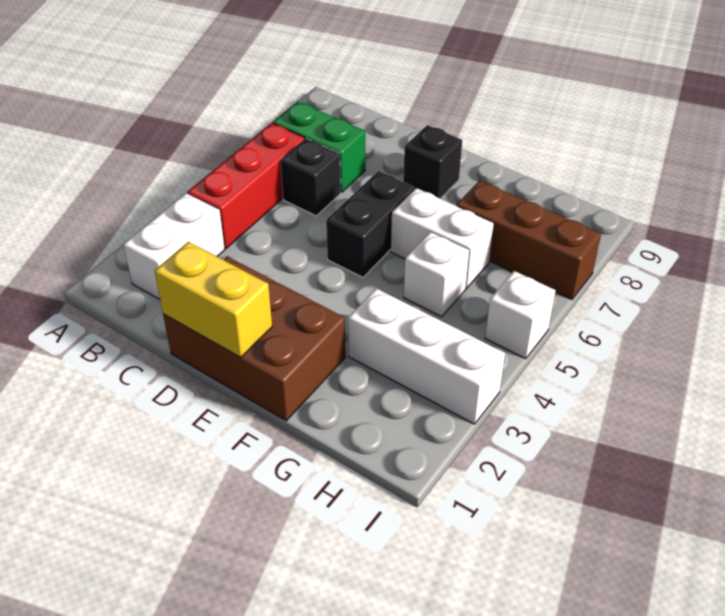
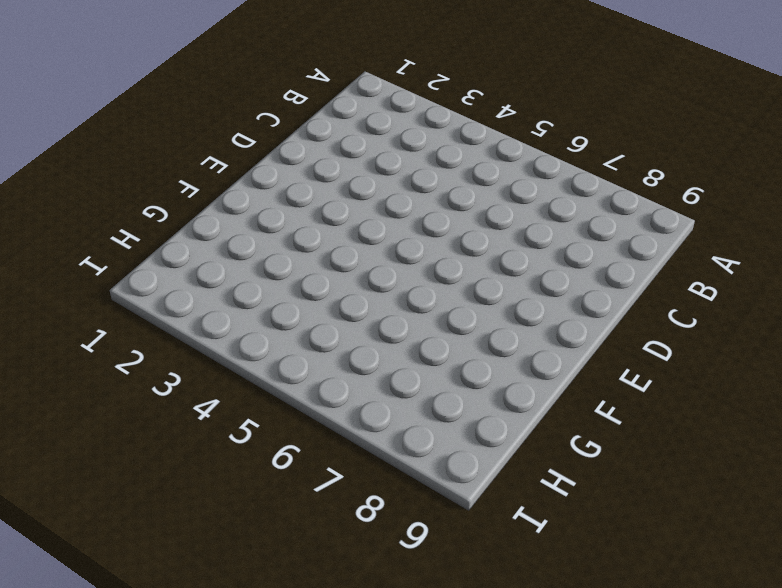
none -> white brick B2:B3 level 1
none -> red brick B4:B6 level 1
none -> green brick B7:C7 level 1

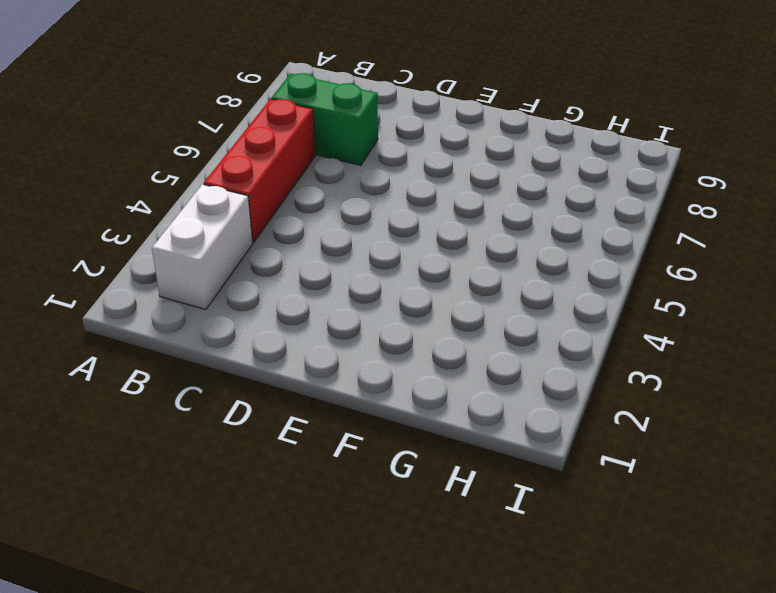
none -> black brick C6 level 1
none -> brown brick D1:F2 level 1
none -> black brick E5:E6 level 1

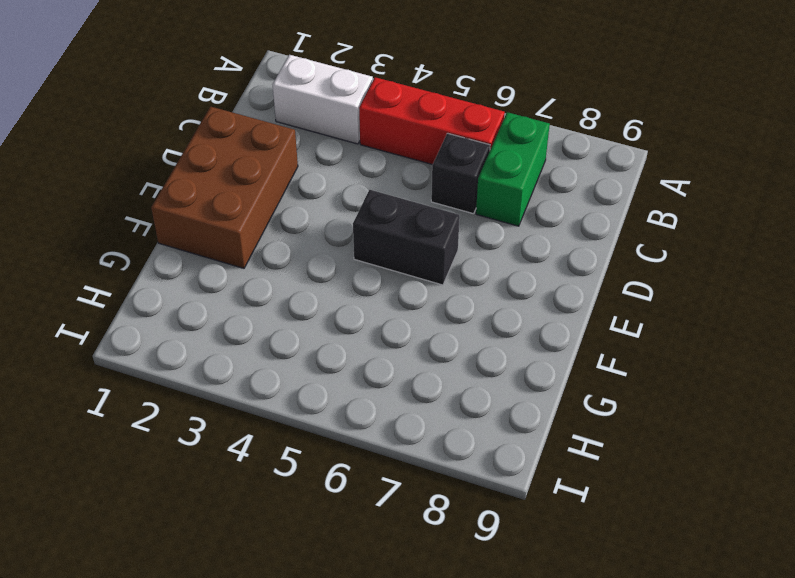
none -> black brick E8 level 1
none -> white brick F6:G6 level 1
none -> white brick G3:I3 level 1

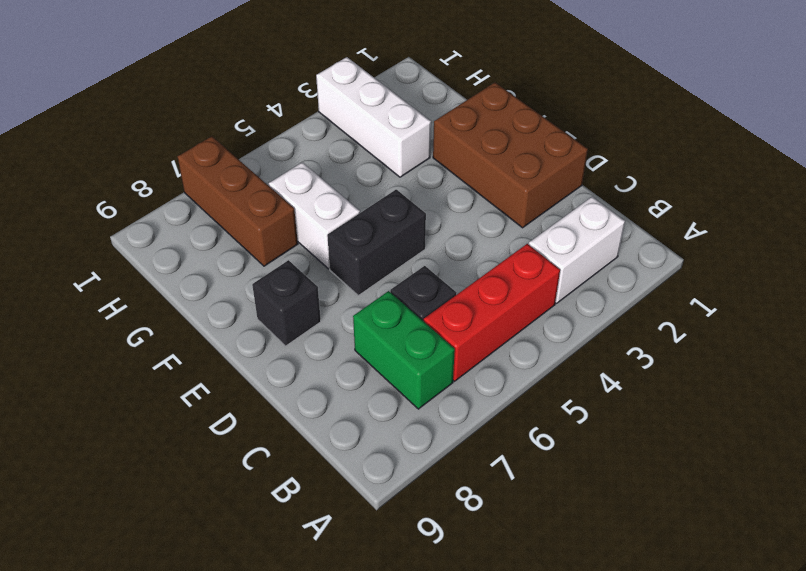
none -> white brick G5 level 1
none -> white brick I5 level 1
none -> yellow brick D1:E1 level 2

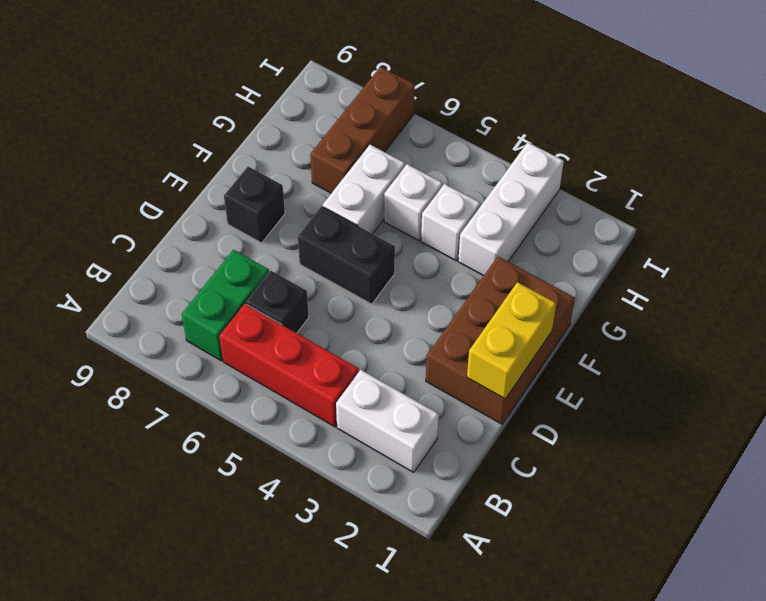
white brick G4 level 1 -> white brick I5 level 1

